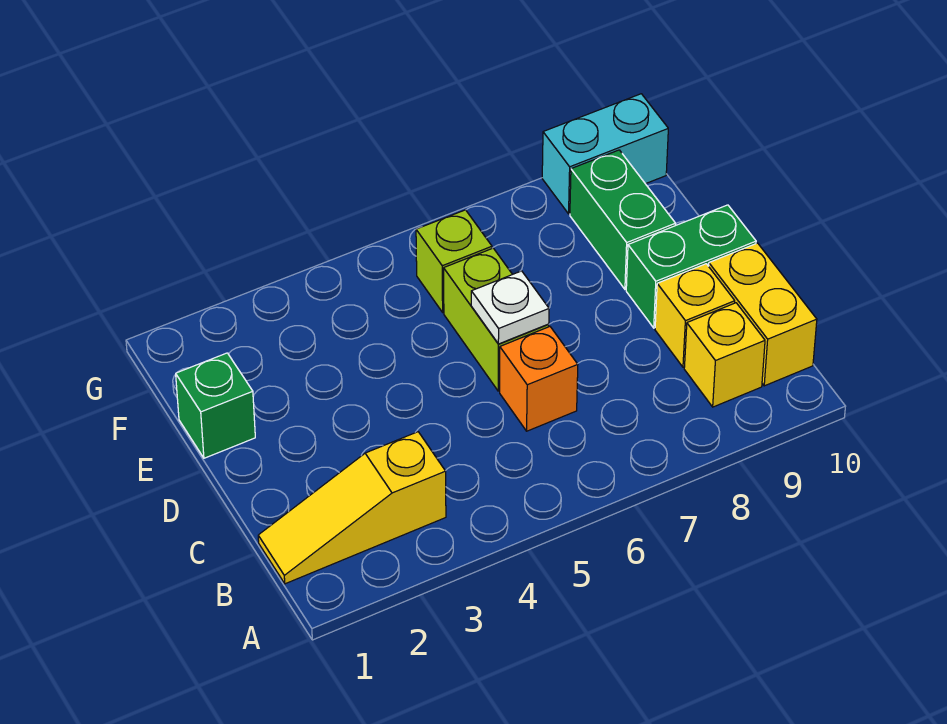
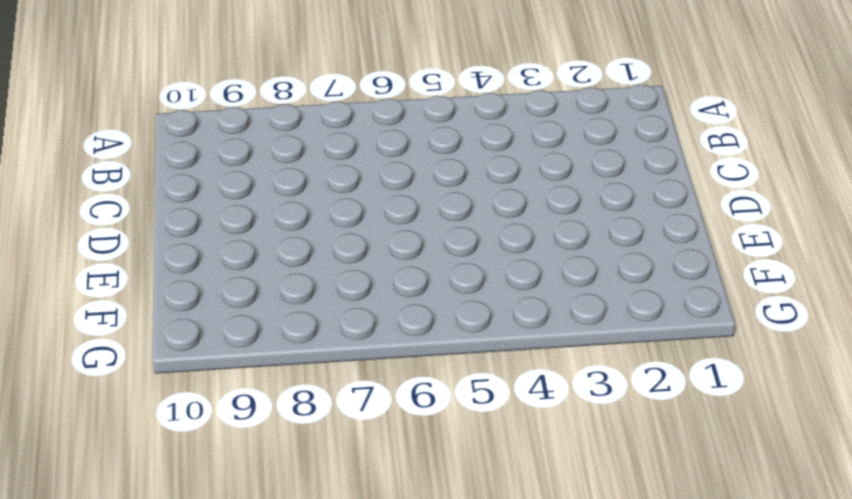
none -> yellow slope B1:B3 level 1 top 3
none -> yellow brick B9 level 1
none -> yellow brick B10:C10 level 1

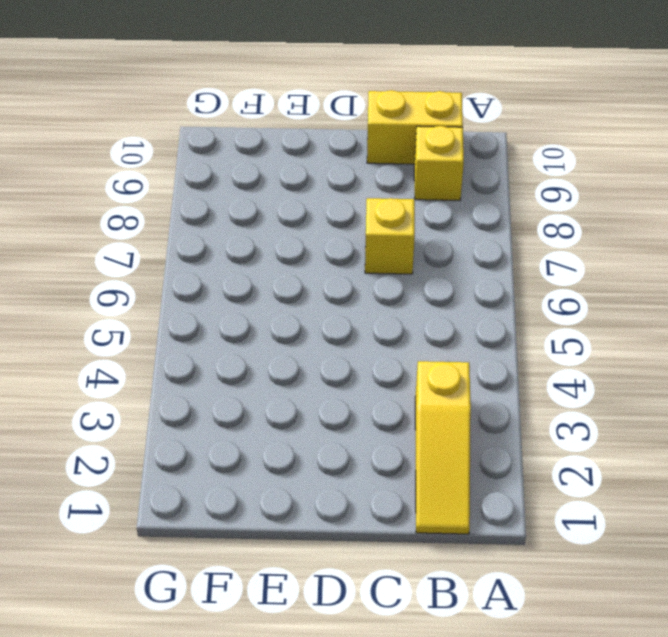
yellow brick C7 level 1 -> yellow brick C9 level 1
none -> orange brick C6 level 1
none -> lime brick D6:E6 level 1
none -> green brick D9:D10 level 1

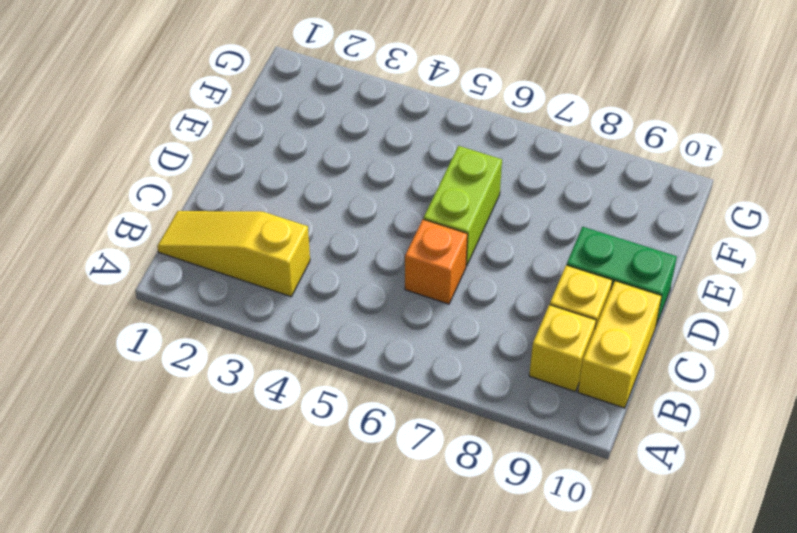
none -> green brick E1 level 1
none -> green brick E9:F9 level 1
none -> lime brick F6 level 1

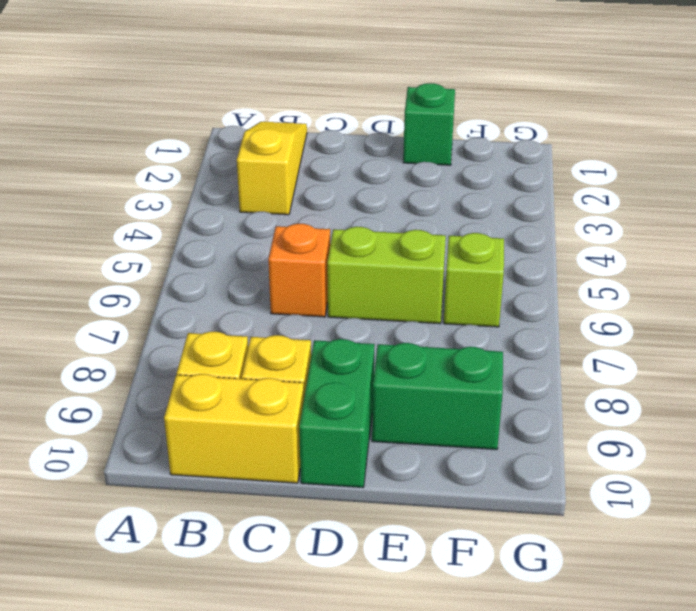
none -> cyan brick G9:G10 level 1
none -> white plate D6 level 2

